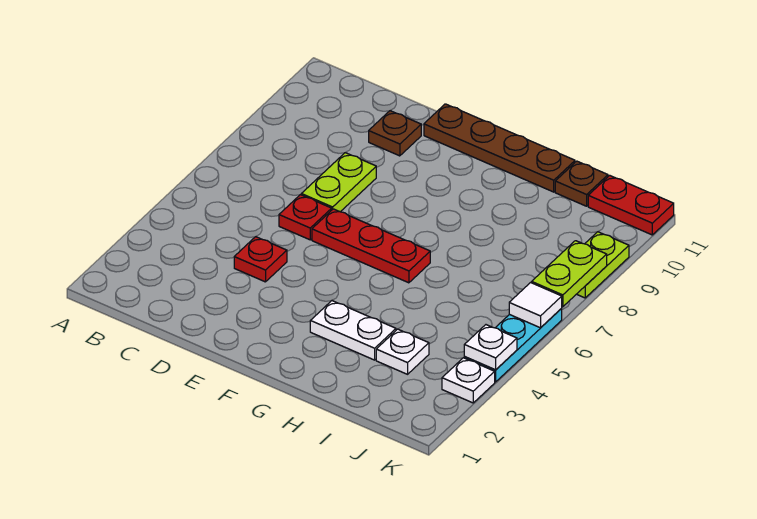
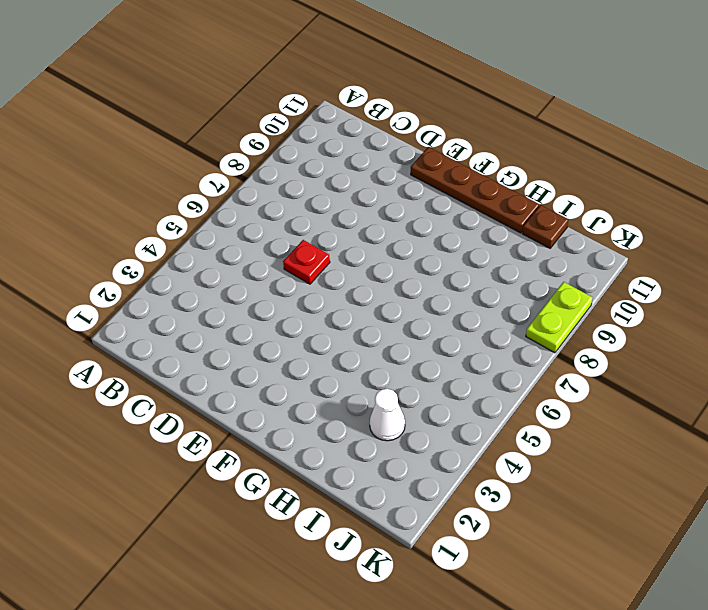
white cone I3 level 1 -> white plate I3 level 1
none -> red plate D4 level 1
none -> lime plate D7:D8 level 1
none -> brown plate D10 level 1

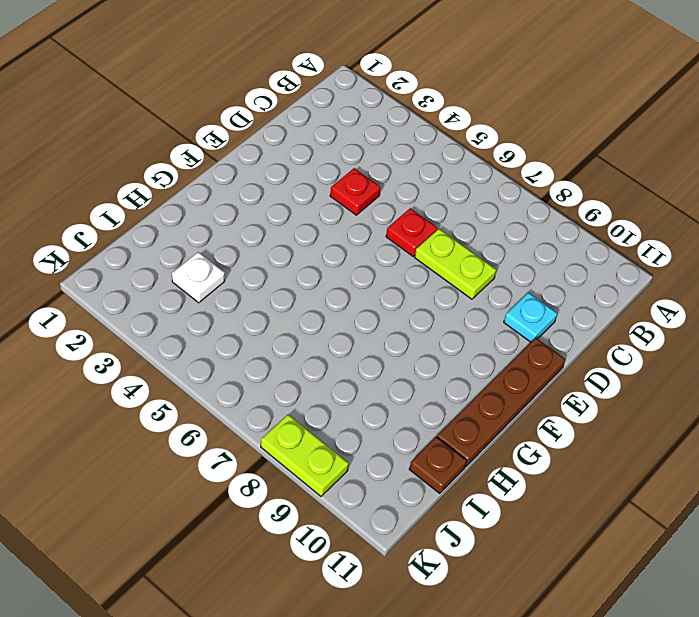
cyan plate D10 level 1 -> brown plate D10 level 1
none -> red plate E6:G6 level 1
none -> white plate G3:H3 level 1
none -> red plate J11:K11 level 1

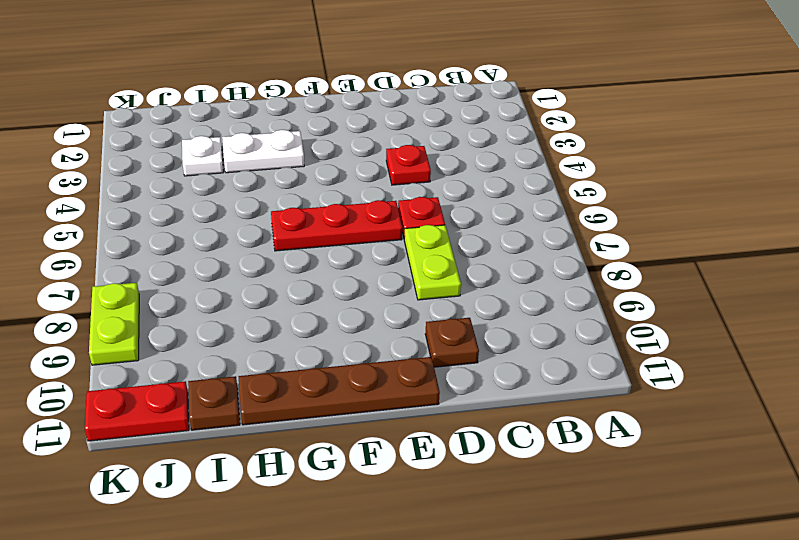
none -> white plate K3 level 1
none -> cyan plate K4:K6 level 1
none -> white plate K4 level 2

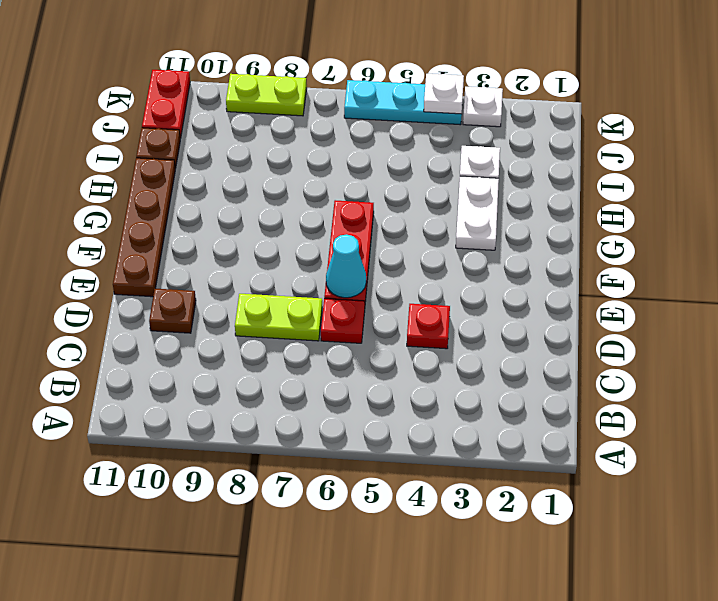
cyan cone E6 level 2 -> none
none -> white tile K6 level 2
none -> lime plate K7:K8 level 2

